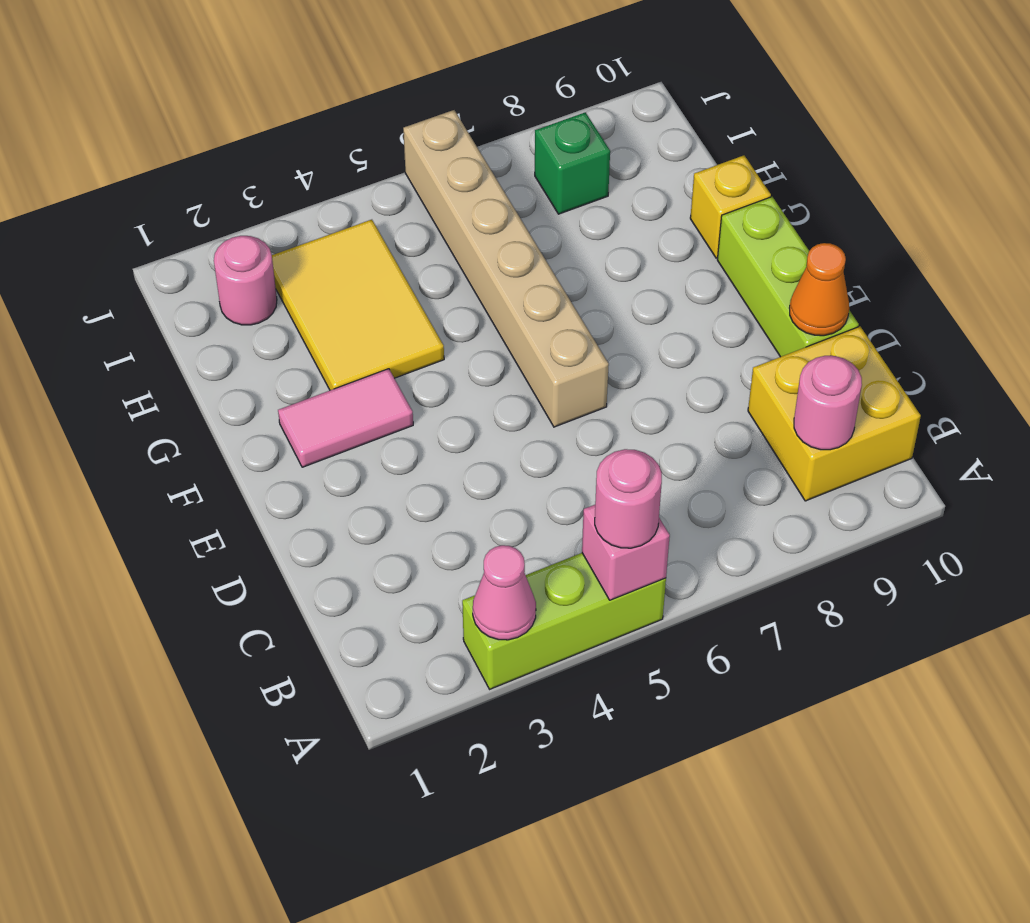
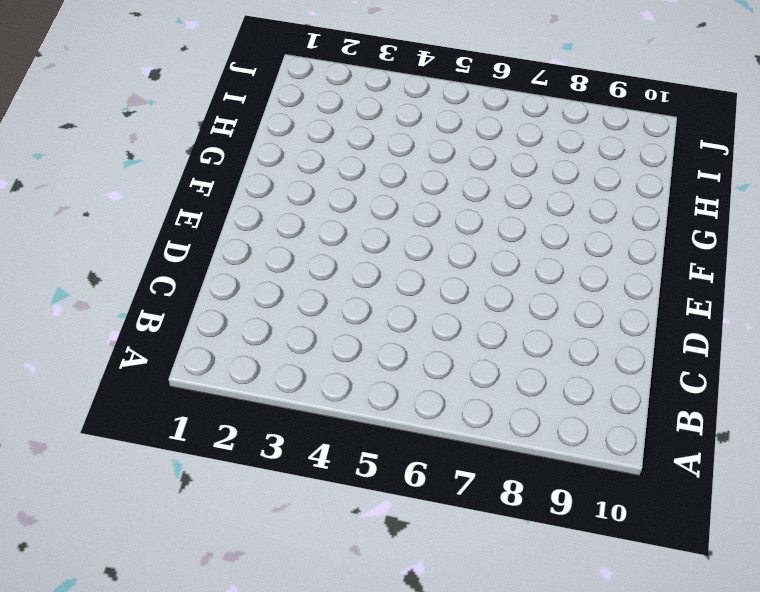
none -> lime brick A3:A5 level 1
none -> yellow brick B9:C10 level 1
none -> lime brick D10:F10 level 1

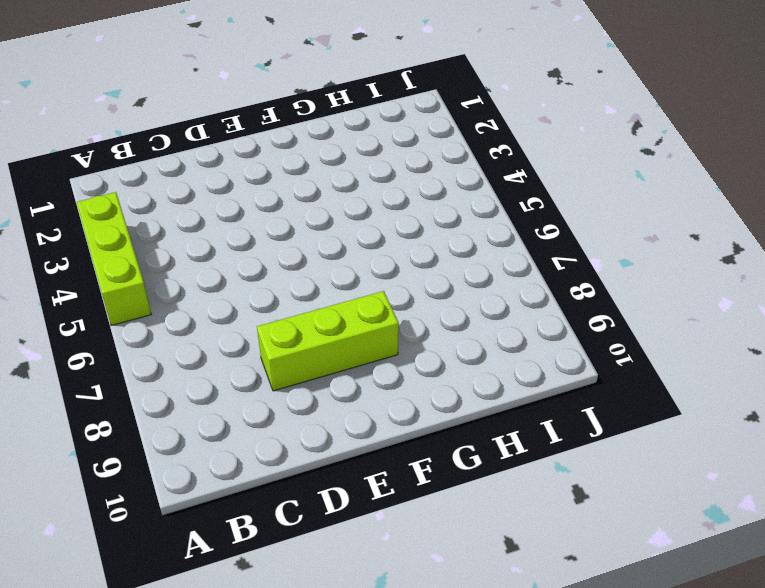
lime brick D8:F8 level 1 -> lime brick D10:F10 level 1
none -> yellow brick B9:C10 level 1
none -> tan brick E6:J6 level 1
none -> pink tile F2:F3 level 1

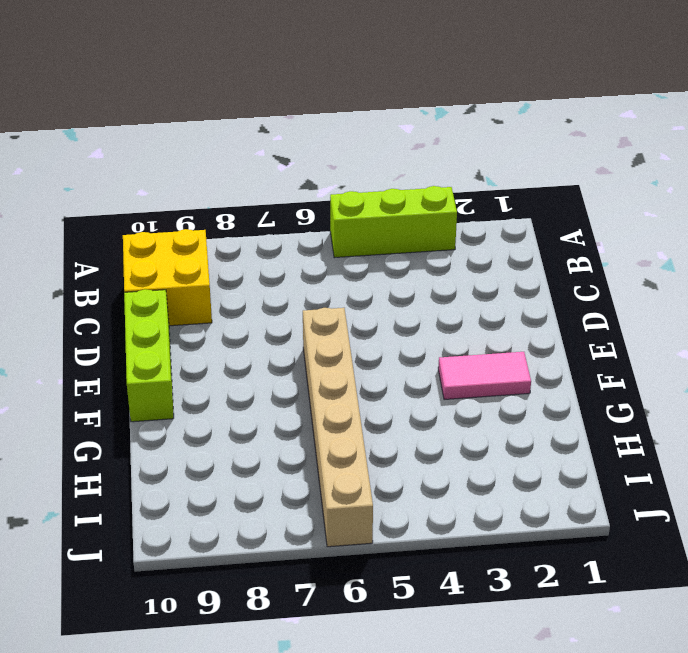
none -> yellow tile G3:I4 level 1
none -> yellow brick G10 level 1
none -> pink round brick I2 level 1

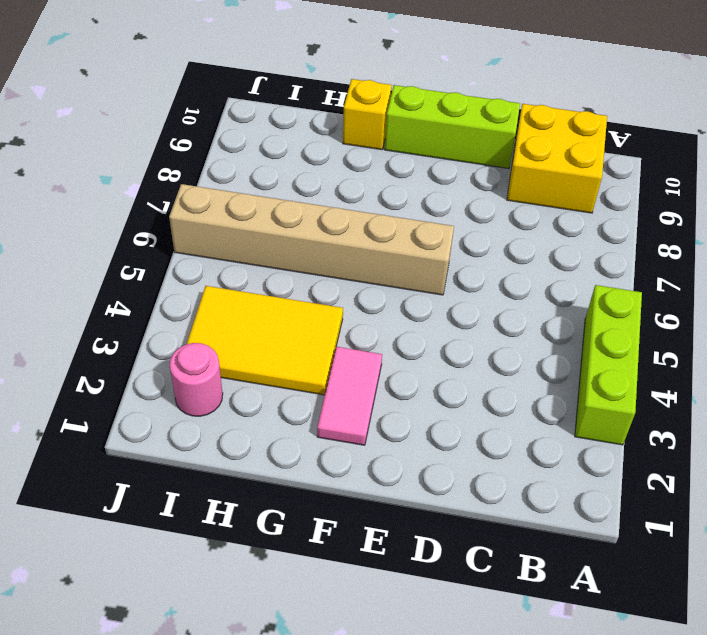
none -> green brick I8 level 1
none -> pink cone A3 level 2
none -> pink brick A5 level 2

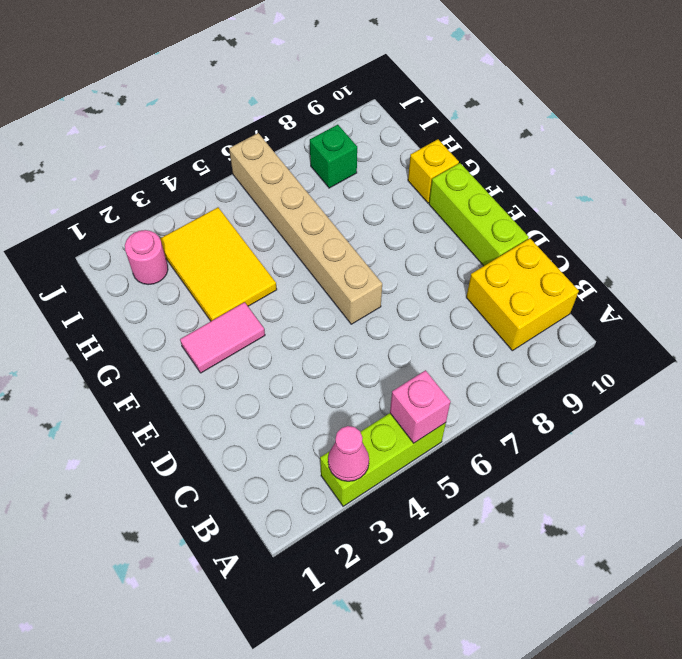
none -> pink round brick B9 level 2
none -> orange cone D10 level 2
none -> pink round brick A5 level 3

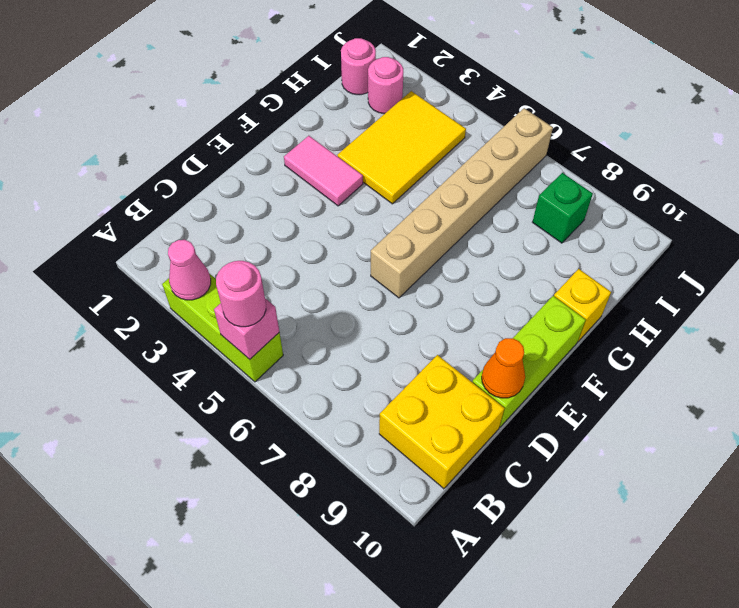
pink round brick I1 level 1 -> pink round brick B9 level 2

